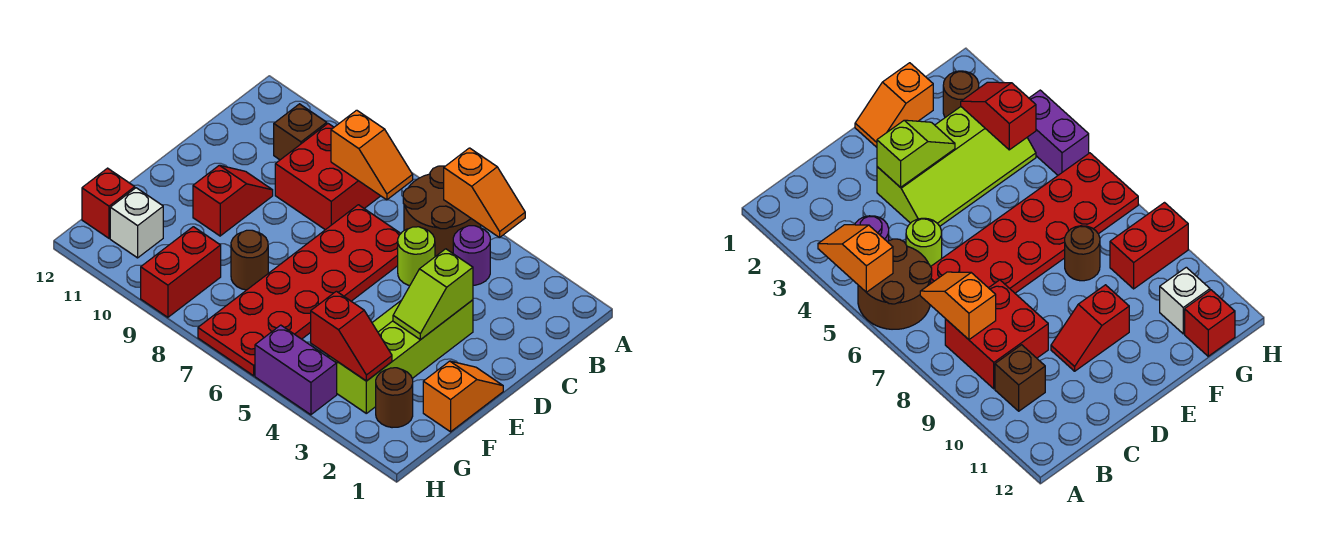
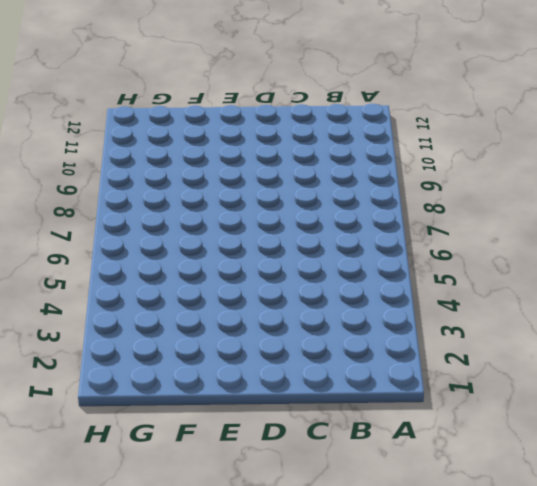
none -> brown round brick A5:B6 level 1
none -> purple round brick B4 level 1
none -> red brick B8:C9 level 1

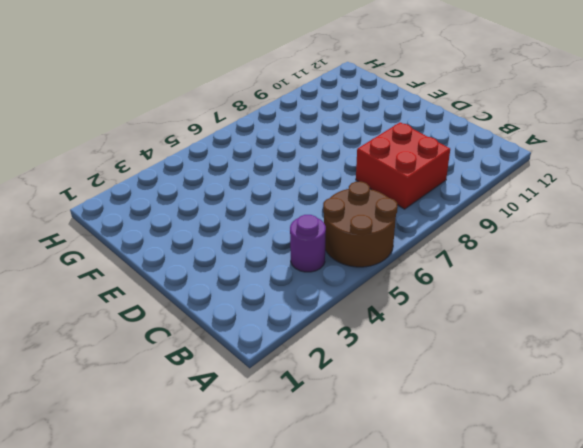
none -> brown brick B10 level 1
none -> lime round brick C5 level 1
none -> red plate C6:H7 level 1

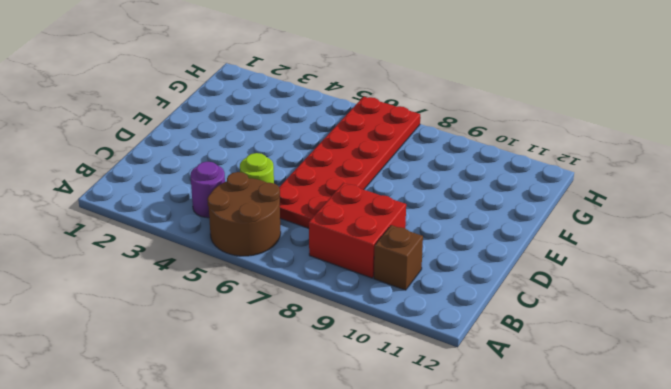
none -> lime slope D3:G4 level 1 top 3
none -> red slope D10:E10 level 1 top E
none -> orange slope E1:F1 level 1 top F

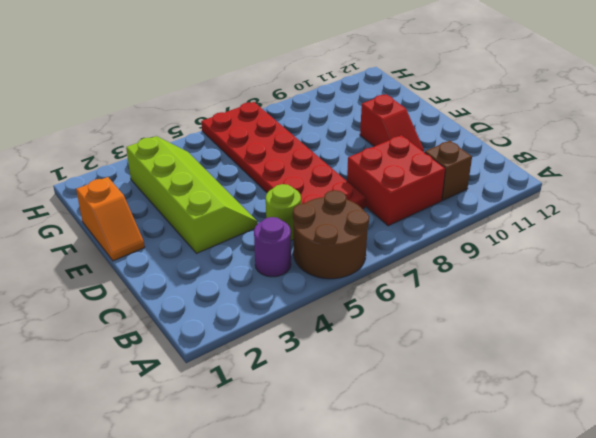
none -> brown round brick F8 level 1
none -> brown round brick G2 level 1
none -> red brick G9:H9 level 1

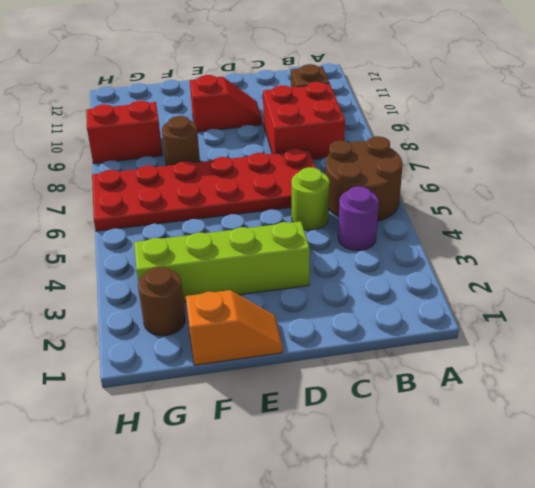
none -> white brick G11 level 1
none -> red brick G12 level 1
none -> purple brick H4:H5 level 1

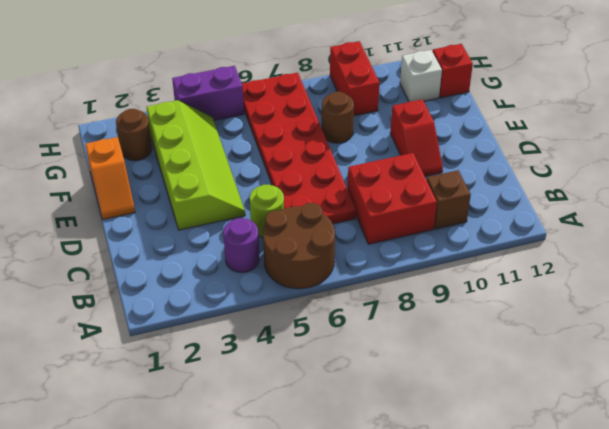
none -> orange slope A4:A5 level 2 top 5
none -> orange slope B7:B8 level 2 top 8
none -> lime slope D3:E3 level 2 top D

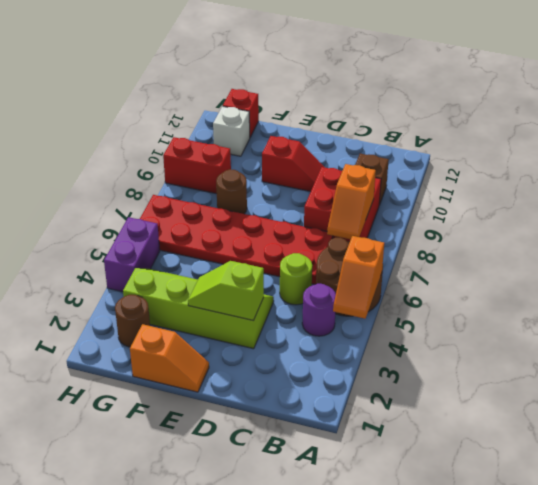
none -> red slope G3:G4 level 2 top 4

